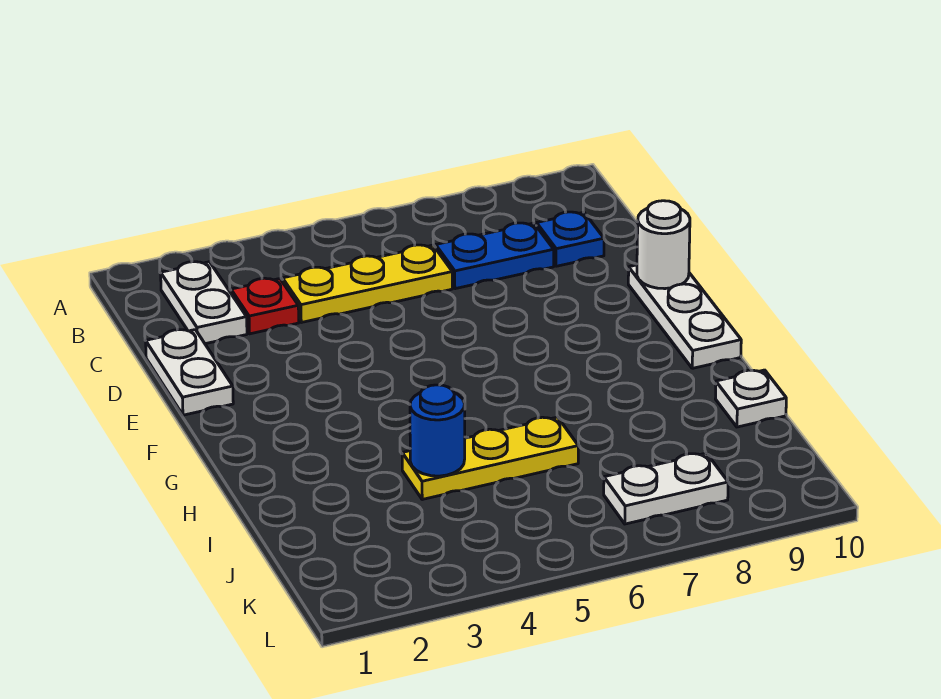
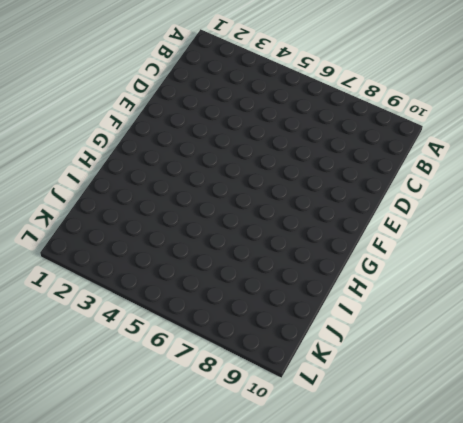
none -> white plate B2:C2 level 1
none -> red plate C3 level 1
none -> yellow plate C4:C6 level 1

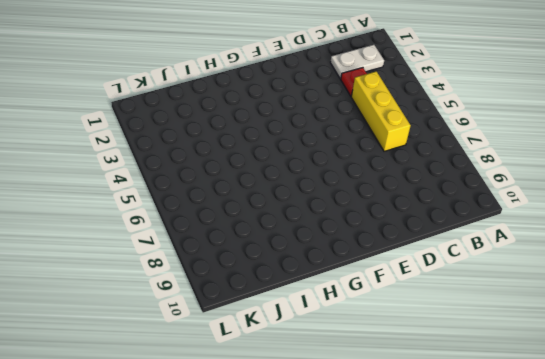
yellow brick C4:C6 level 1 -> yellow plate C4:C6 level 1
none -> blue plate C7:C8 level 1
none -> blue plate C9 level 1
none -> white plate D1:E1 level 1

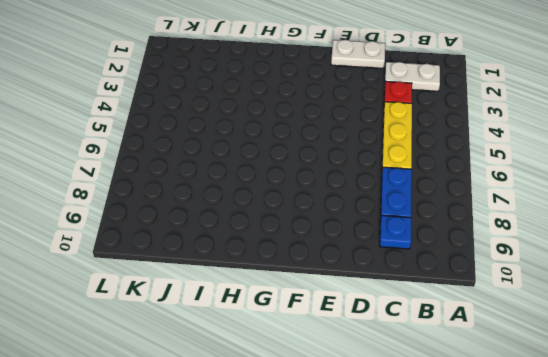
none -> white plate E10:G10 level 1
none -> yellow plate I4:I6 level 1
none -> white plate I10 level 1

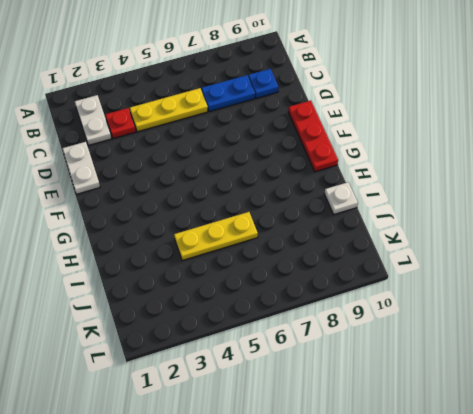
red plate E10:G10 level 1 -> white plate E10:G10 level 1
none -> white plate K7:K8 level 1
none -> white round brick E10 level 2
none -> blue round brick I4 level 2

